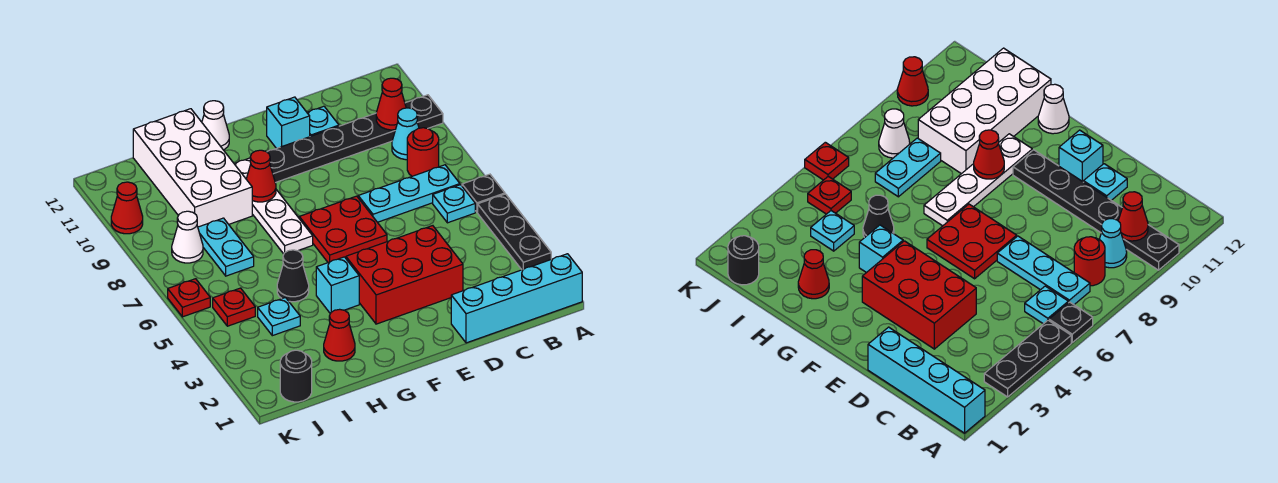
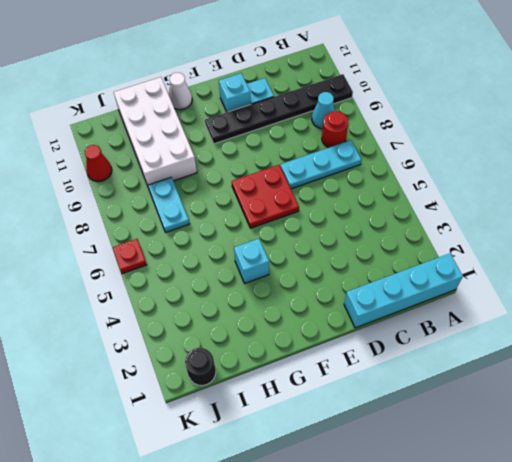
none -> black plate A3:A5 level 1
none -> black plate A6 level 1
none -> cyan plate B6 level 1

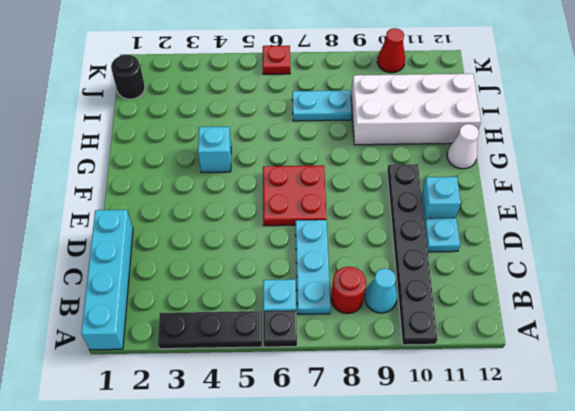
none -> red brick D3:F4 level 1
none -> white plate G7:G10 level 1
none -> red cone H2 level 1

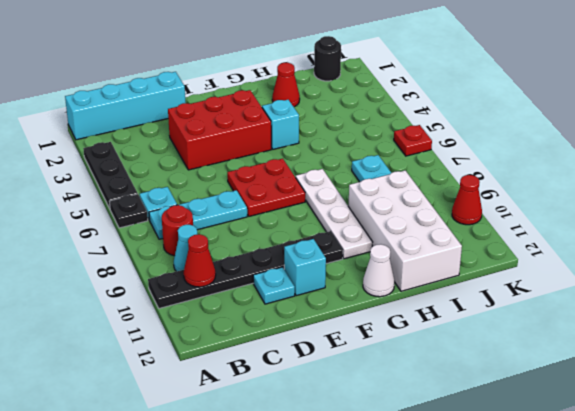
none -> black cone H5 level 1
none -> cyan plate I4 level 1
none -> red plate J5 level 1

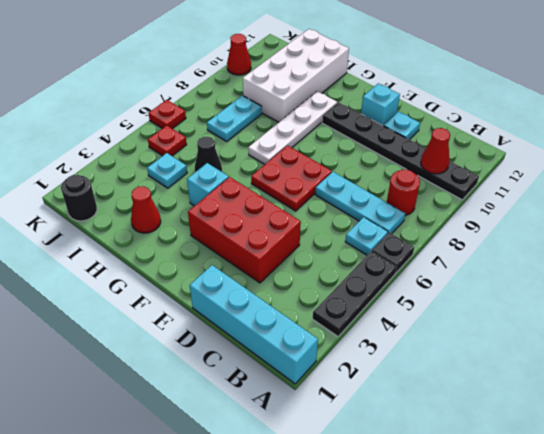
none -> cyan cone B9 level 1
none -> white cone G12 level 1
none -> white cone J8 level 1

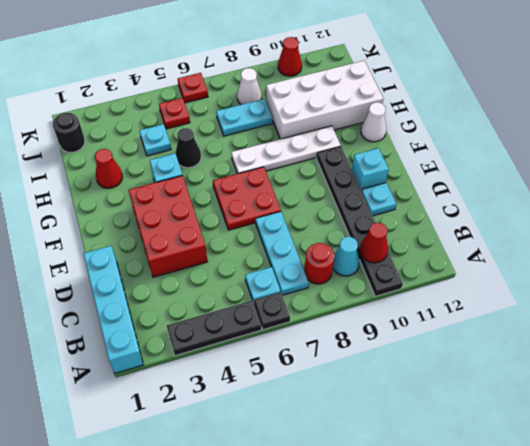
none -> red cone G9 level 2

